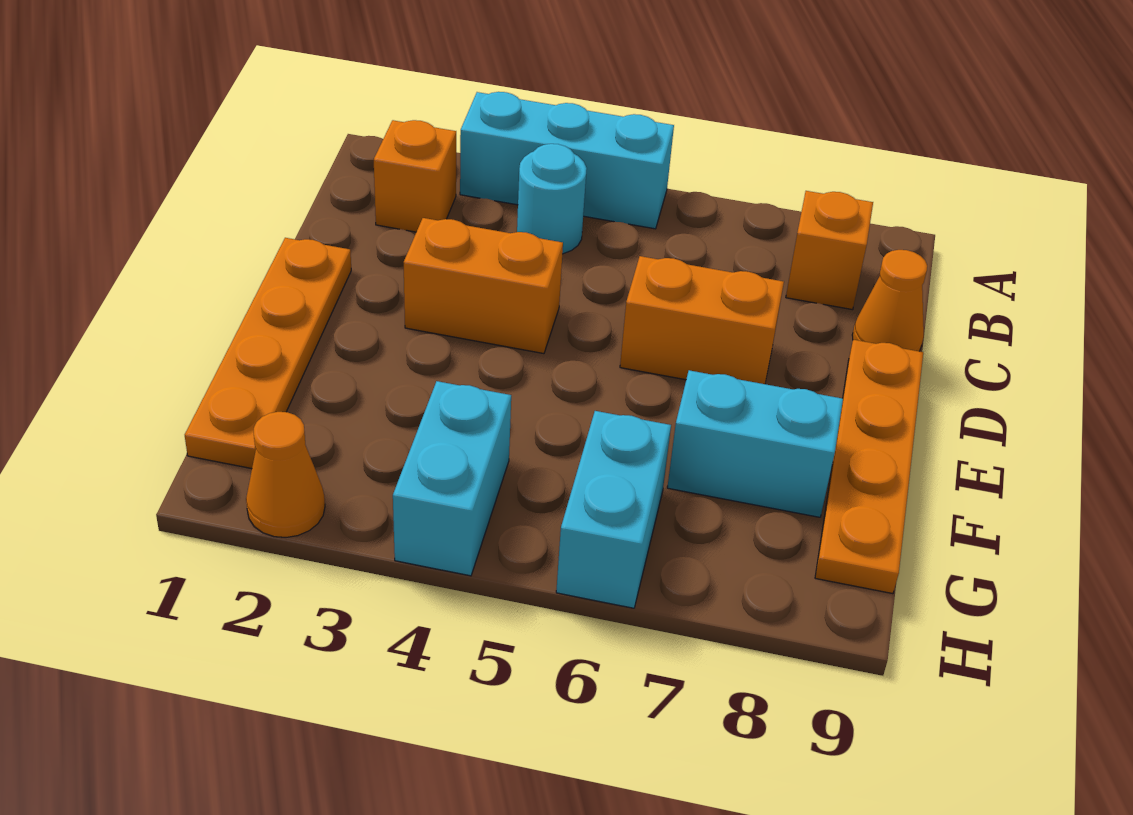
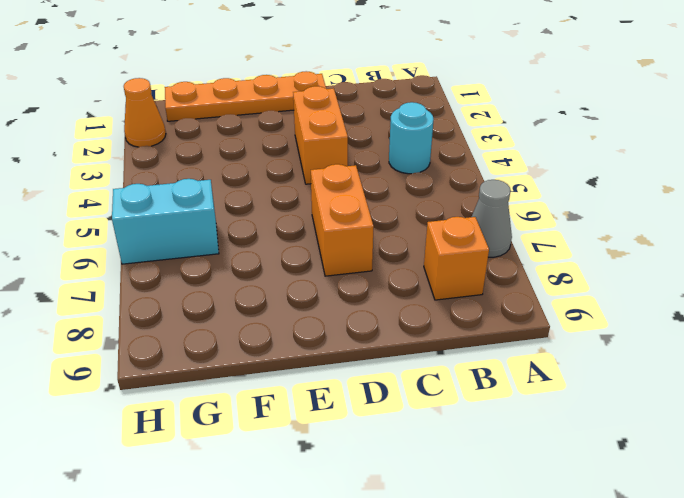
grey cone A7 level 1 -> none
none -> cyan brick A3:A5 level 1
none -> orange brick B2 level 1
none -> orange cone C9 level 1

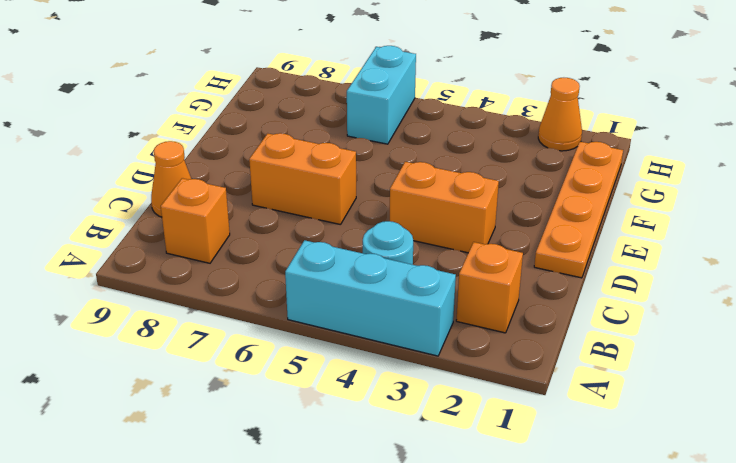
none -> orange plate D9:G9 level 1
none -> cyan brick F7:F8 level 1
none -> cyan brick G4:H4 level 1

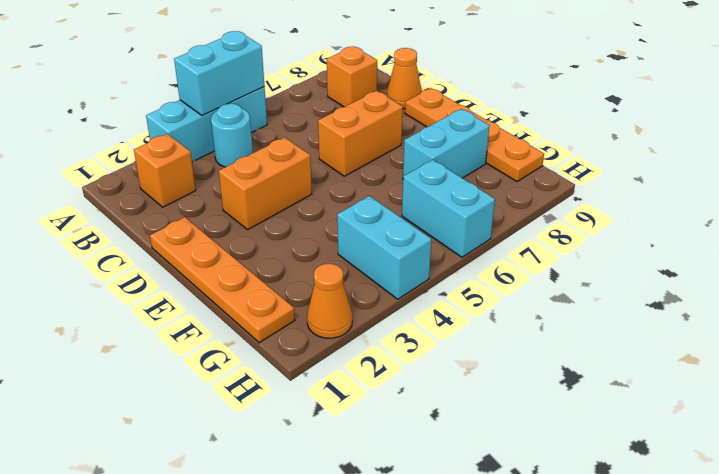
cyan brick A4:A5 level 2 -> none

